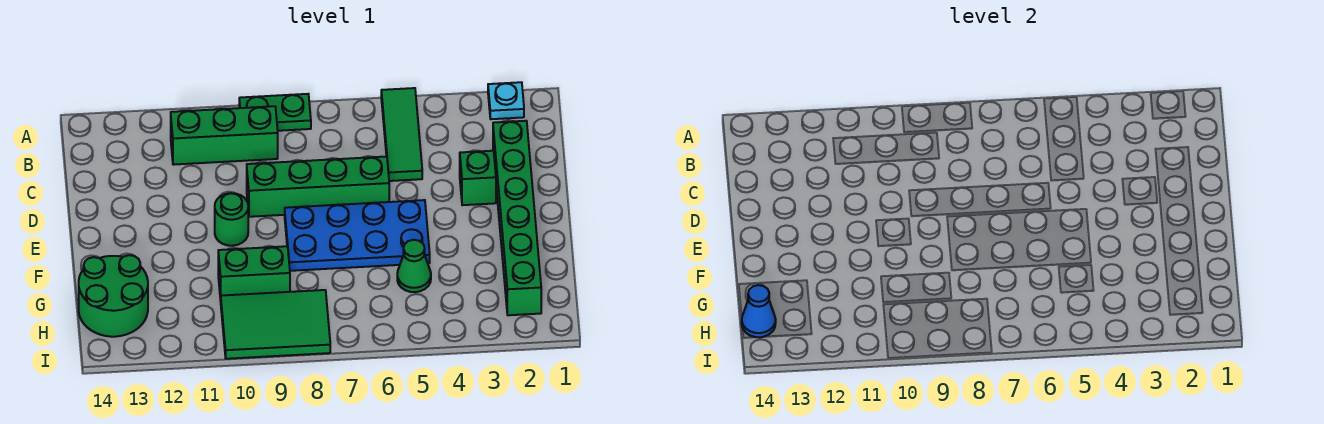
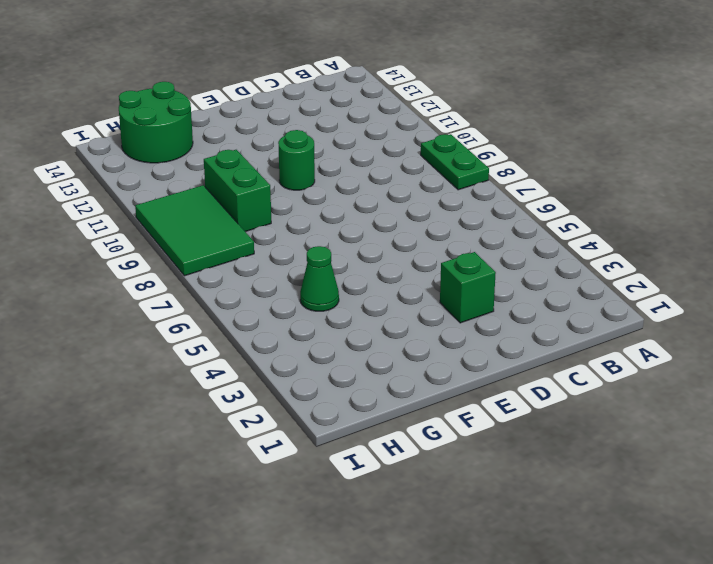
none -> cyan plate A2 level 1
none -> green tile A5:C5 level 1
none -> green brick B9:B11 level 1

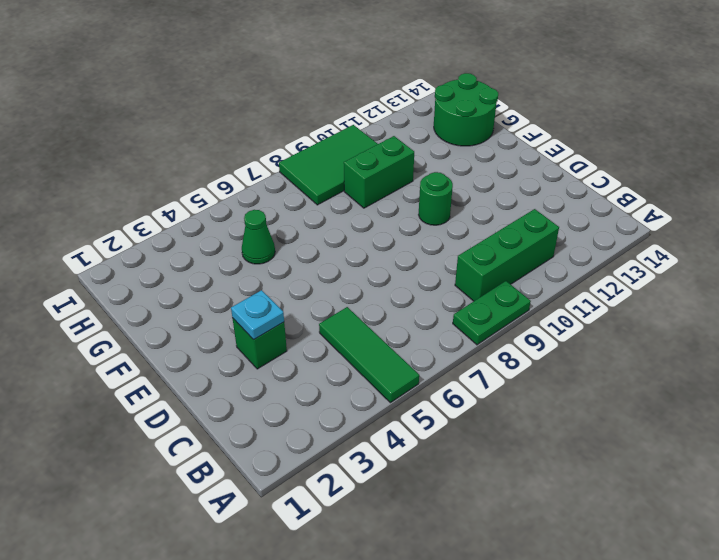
cyan plate D3 level 2 -> cyan plate A2 level 1
none -> green brick C2:H2 level 1
none -> green brick D6:D9 level 1
none -> blue plate E5:F8 level 1

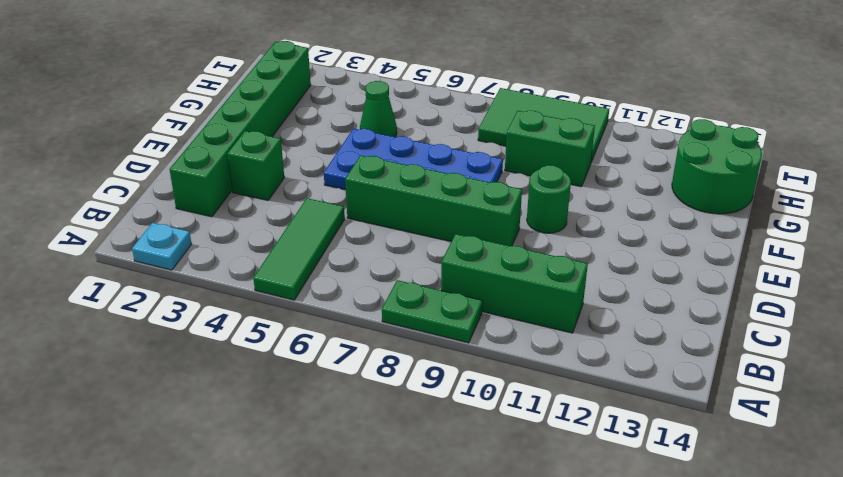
none -> blue cone H14 level 2

